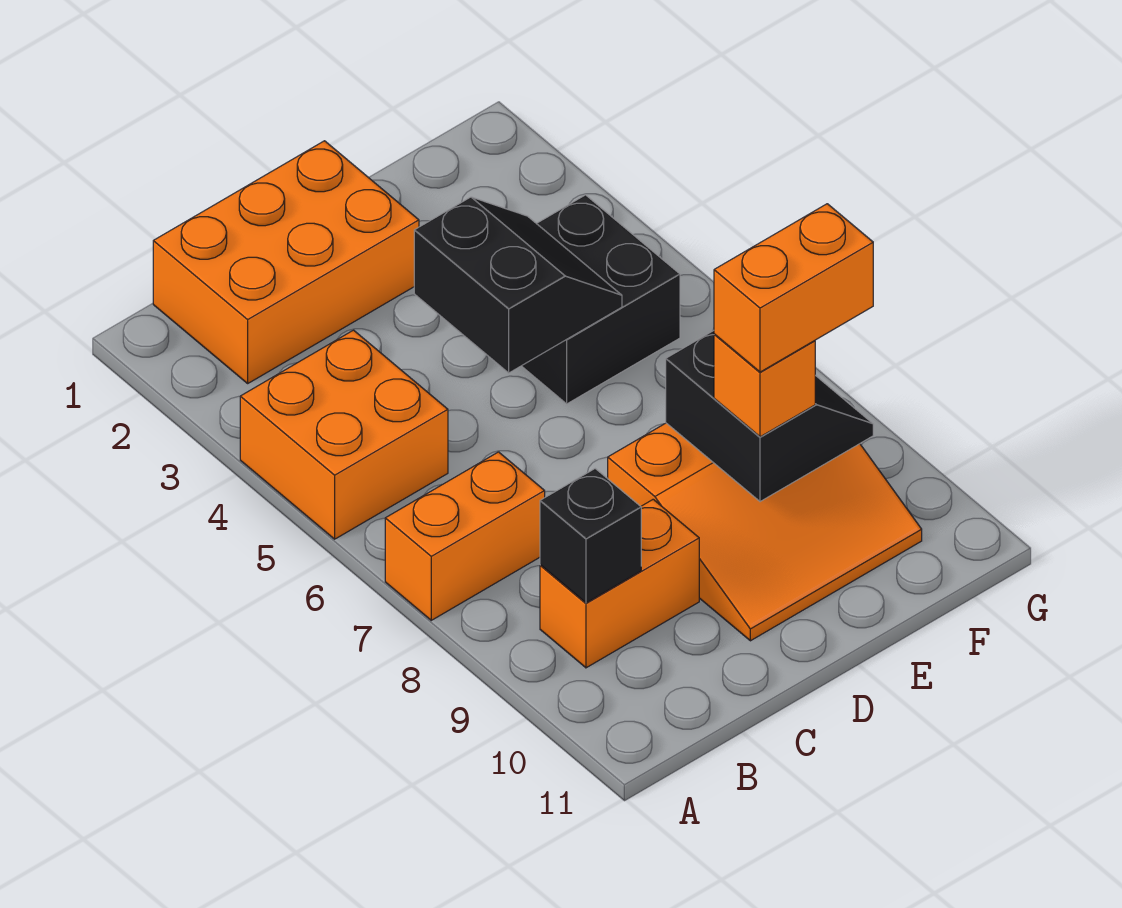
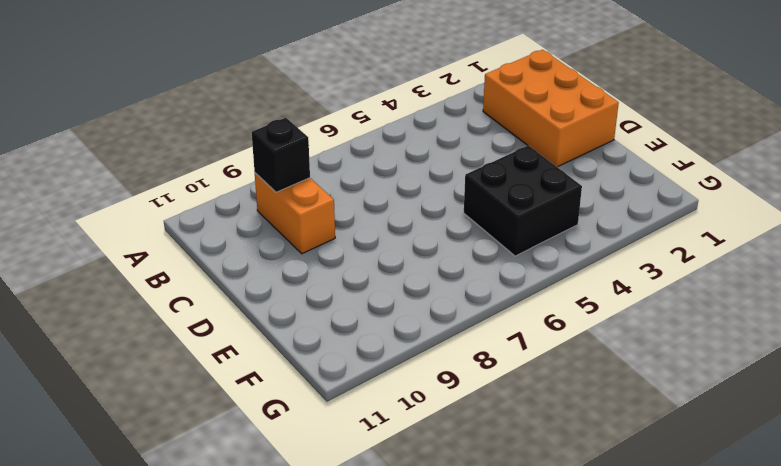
none -> orange brick A4:B5 level 1
none -> orange brick A7:B7 level 1

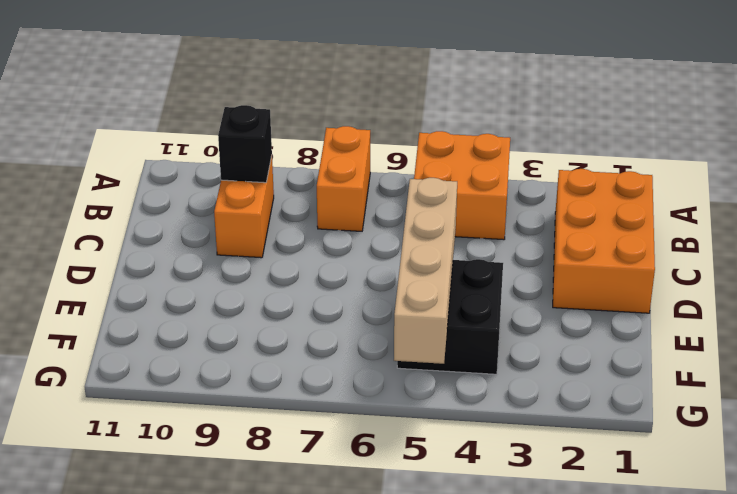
tan brick D5:G5 level 2 -> black slope D4:E5 level 2 top D
none -> orange slope D8:F10 level 1 top 8
none -> black slope E8:F9 level 2 top E

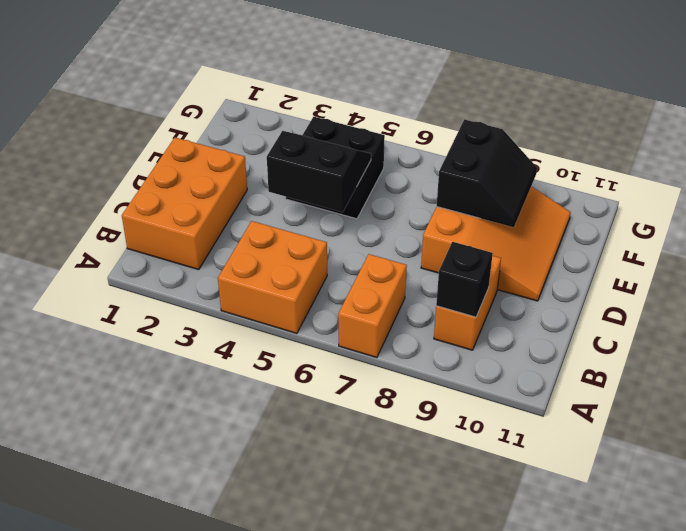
black slope E8:F9 level 2 top 8 -> black slope E8:F9 level 2 top E
none -> orange brick E9 level 3
none -> orange brick E9:F9 level 4

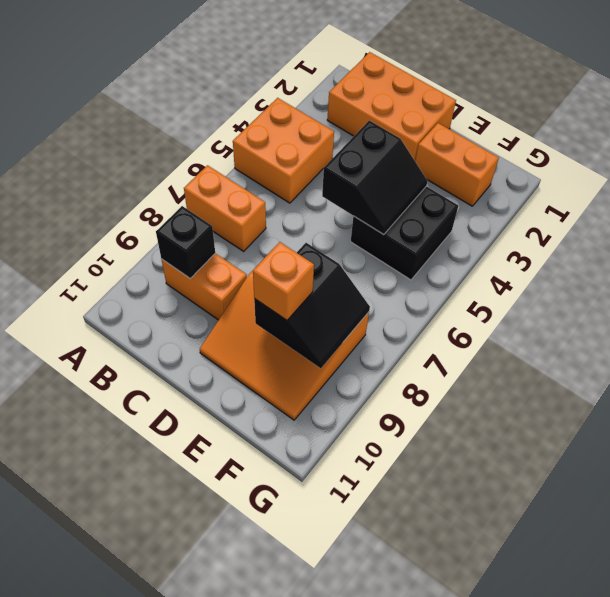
orange brick E2:F2 level 1 -> orange brick E9:F9 level 4

